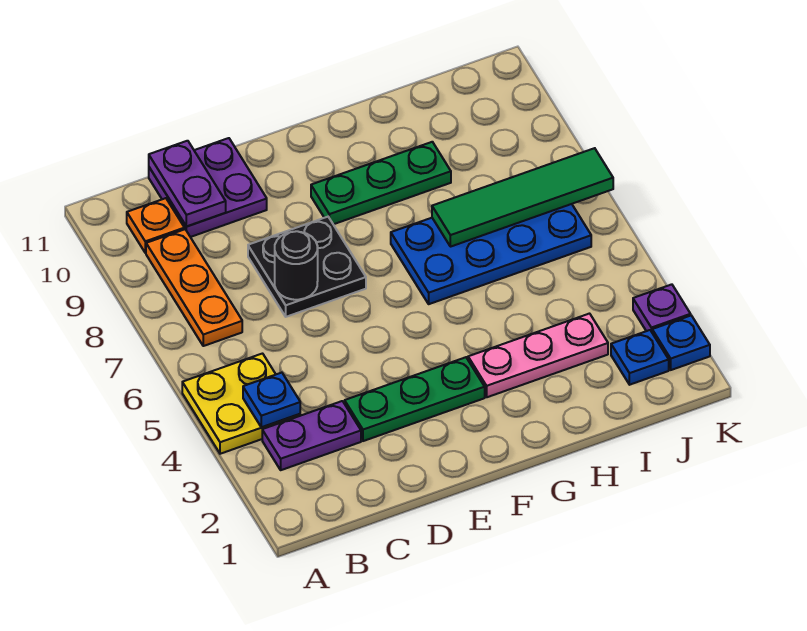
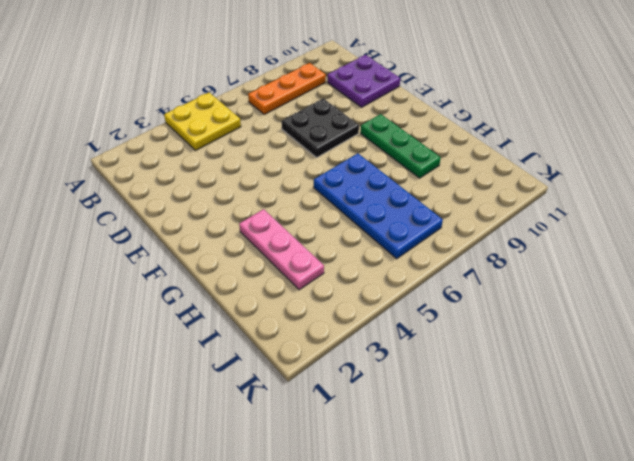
none -> purple plate B3:C3 level 1
none -> orange plate B10 level 1
none -> green plate D3:F3 level 1

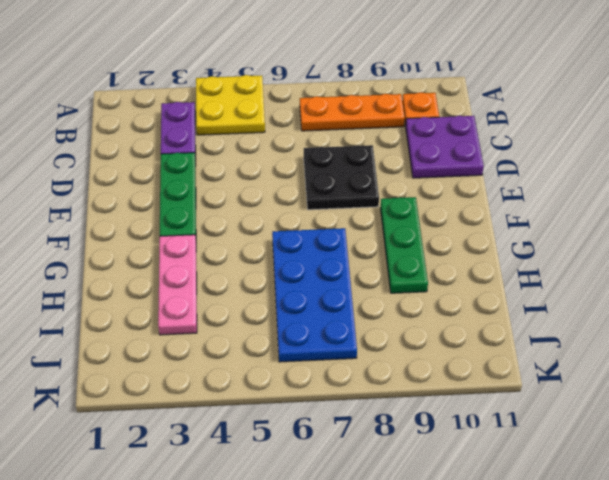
none -> blue plate J2 level 1
none -> blue plate K2 level 1
none -> purple plate K3 level 1

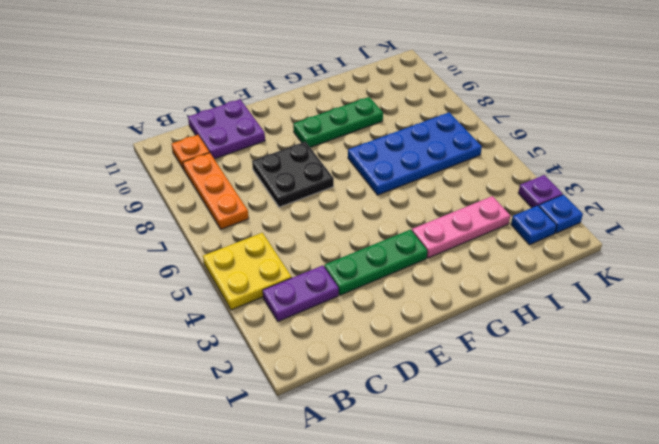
none -> blue plate B4 level 2
none -> purple plate C10:C11 level 2
none -> black round brick D7 level 2

